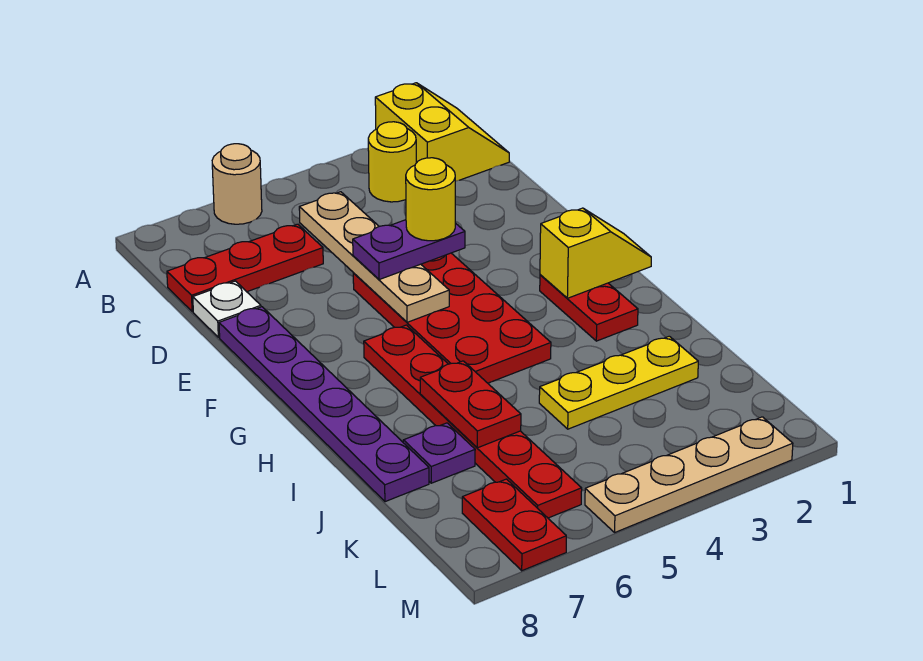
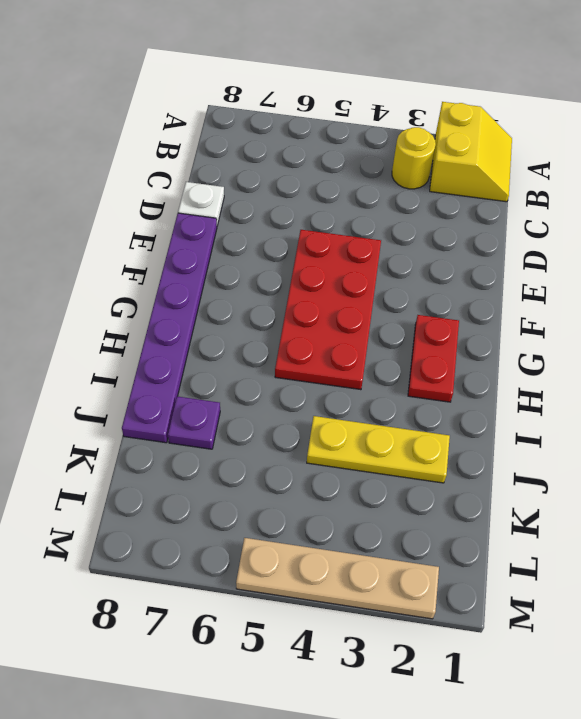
none -> tan round brick A6 level 1
none -> red plate C6:C8 level 1
none -> red plate G6:L6 level 1

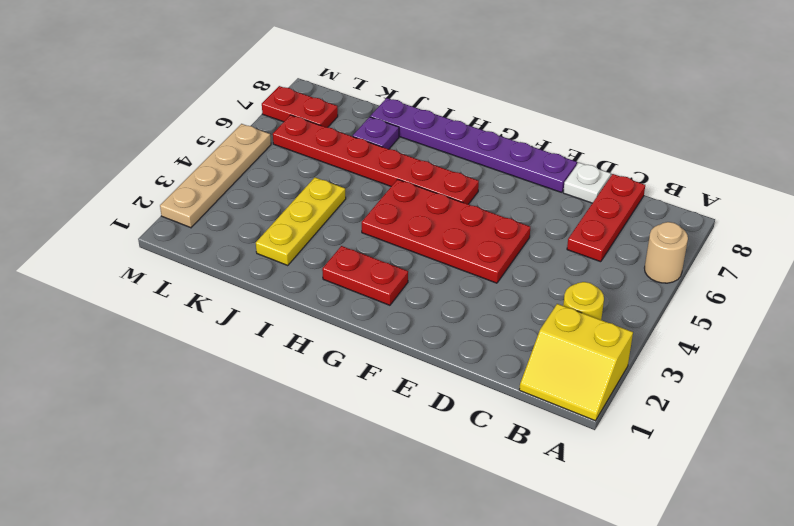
none -> tan plate C5:F5 level 2
none -> yellow slope G1:G2 level 2 top 2
none -> red plate I6:J6 level 2

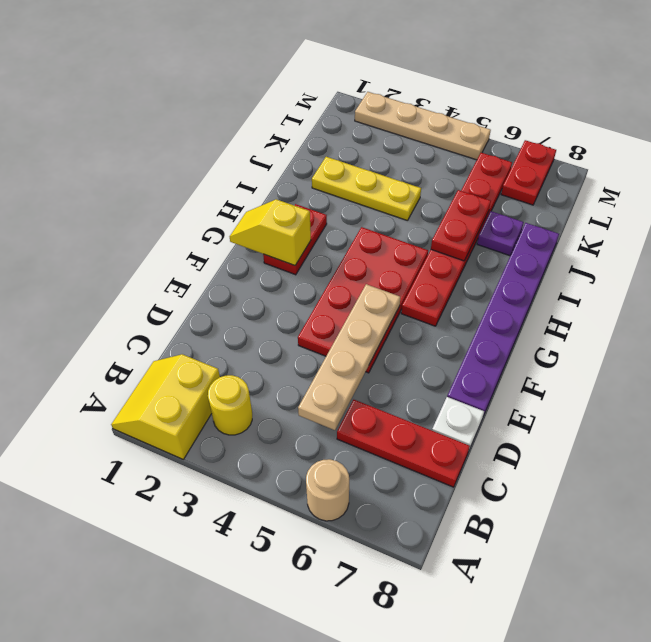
none -> purple plate E4:E5 level 3
none -> yellow round brick E4 level 4

